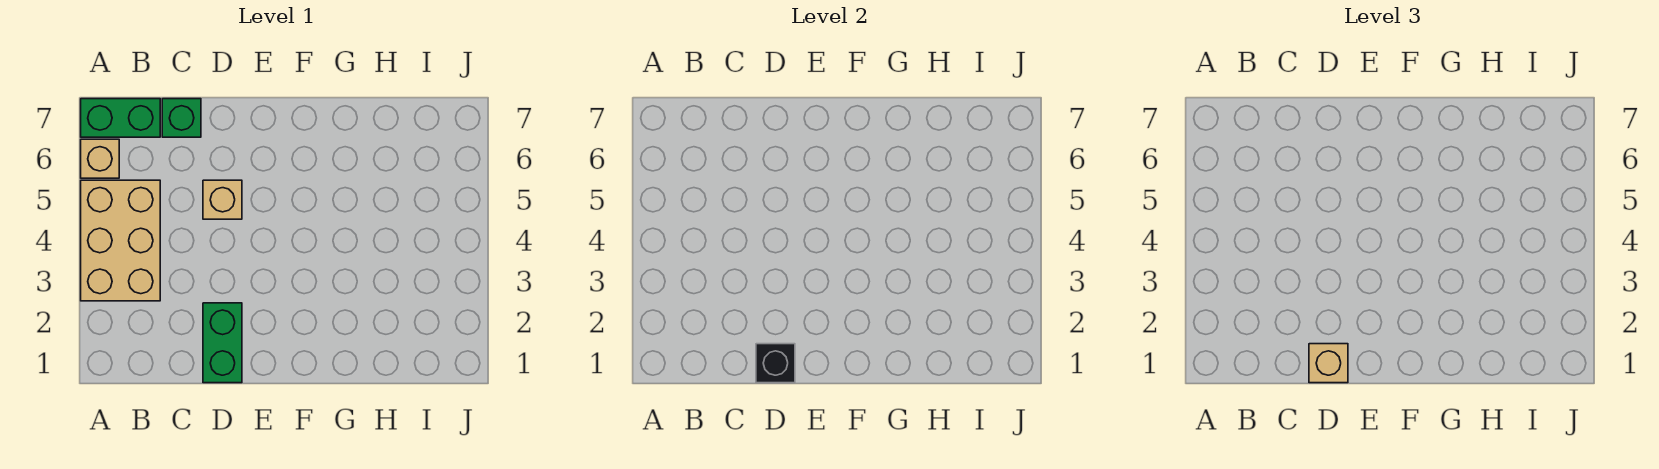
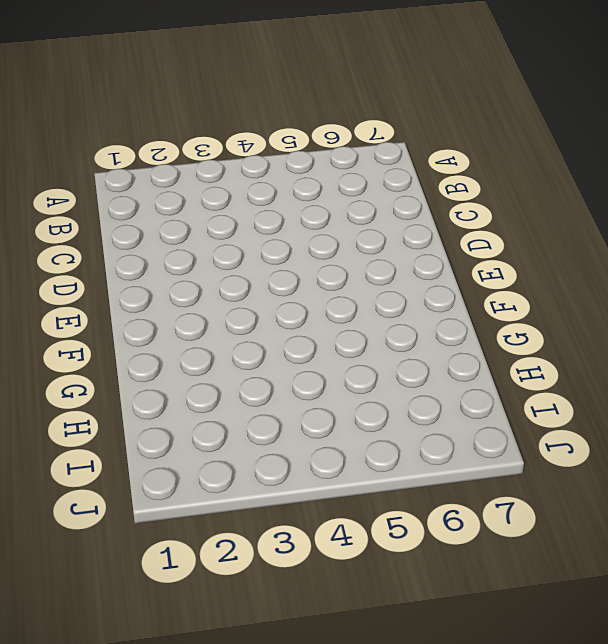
none -> tan brick A3:B5 level 1
none -> tan brick A6 level 1

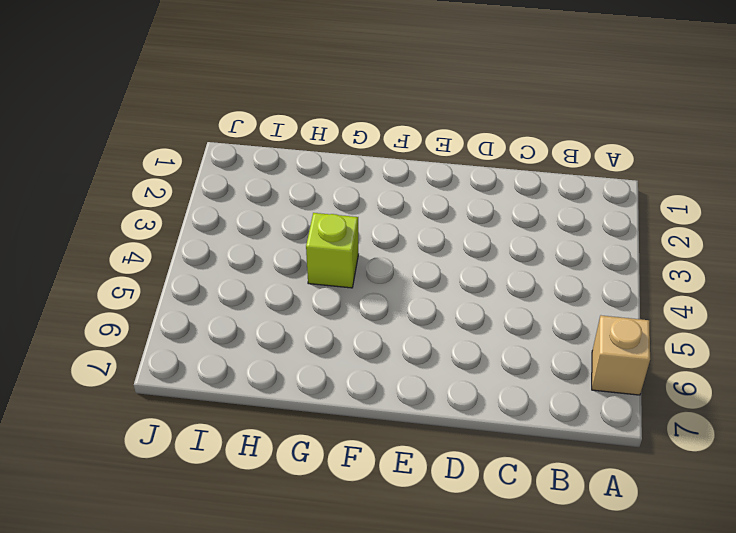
lime brick G4 level 1 -> none
none -> tan brick A3:B5 level 1
none -> green brick A7:B7 level 1

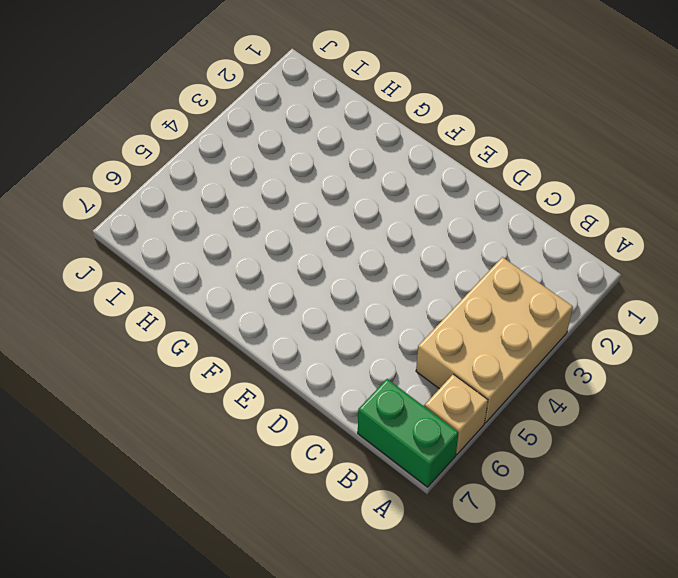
none -> green brick C7 level 1
none -> green brick D1:D2 level 1

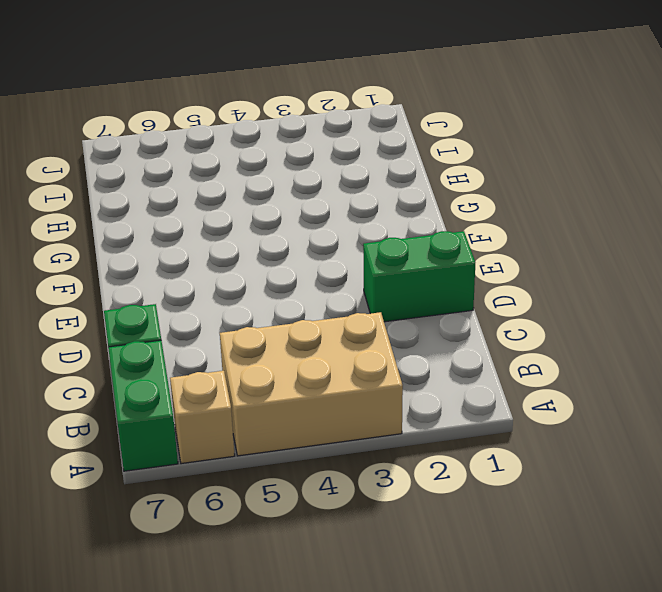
none -> tan brick D5 level 1
none -> black brick D1 level 2

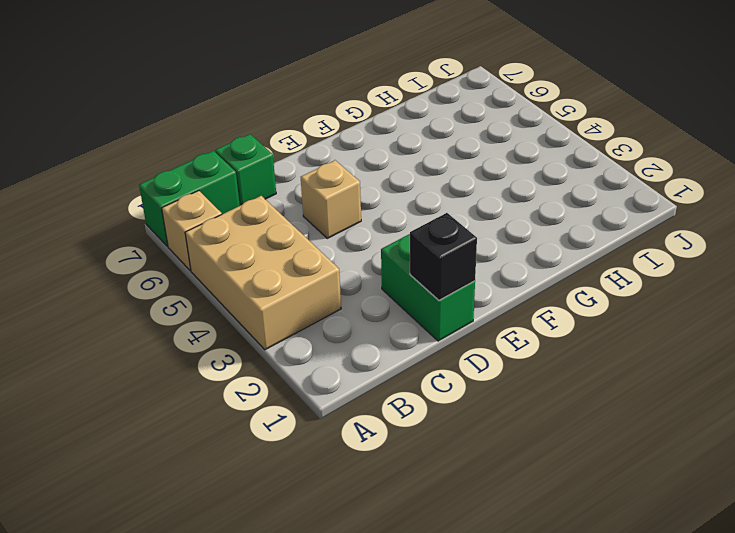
none -> tan brick D1 level 3

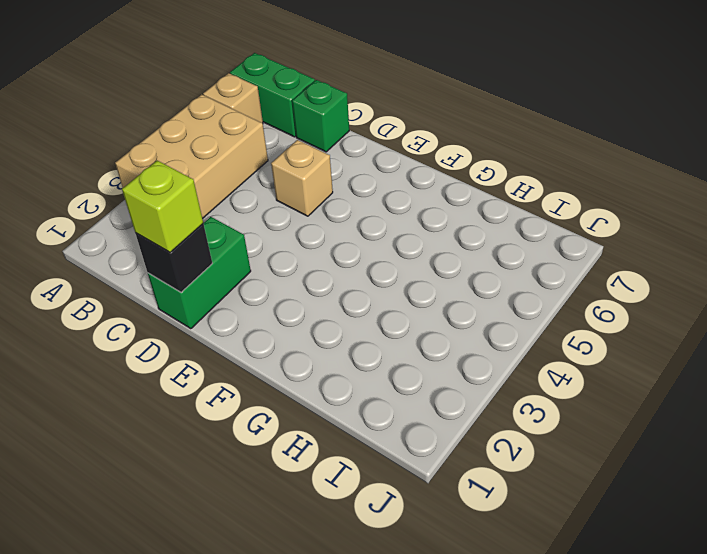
lime brick D1 level 3 -> tan brick D1 level 3

